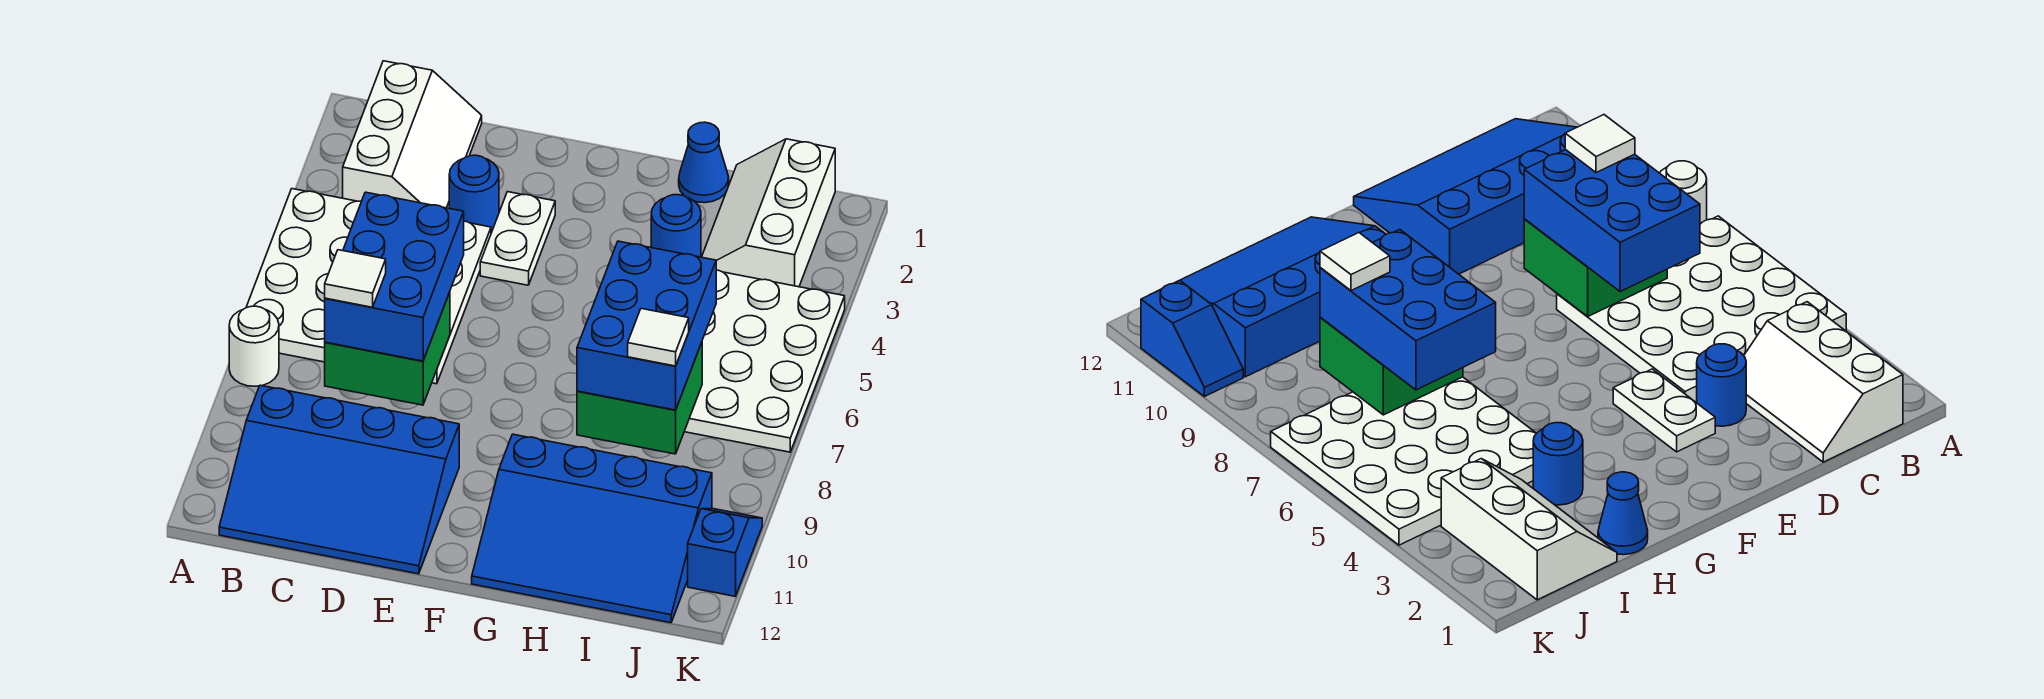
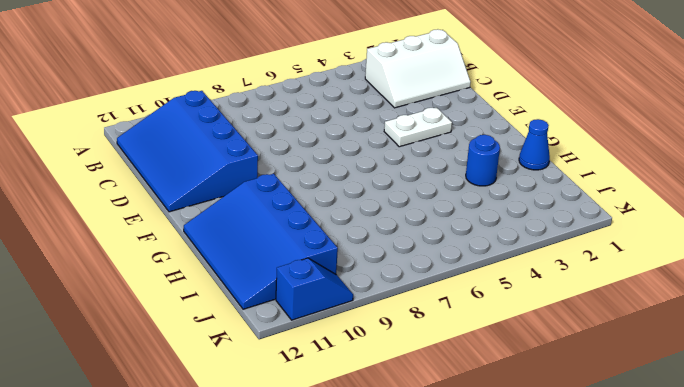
none -> white plate A4:D7 level 1
none -> white round brick A8 level 1
none -> blue round brick D3 level 1

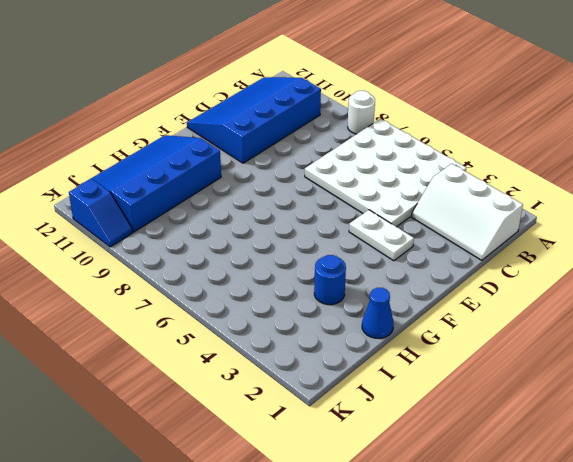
none -> blue round brick D3 level 1
none -> white plate H4:K7 level 1
none -> white slope I1:J3 level 1 top J

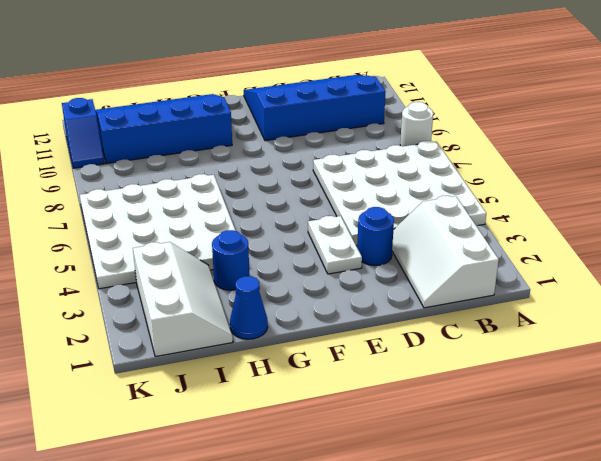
none -> green brick C7:D8 level 2
none -> green brick H7:I8 level 2
none -> blue brick C6:D8 level 3

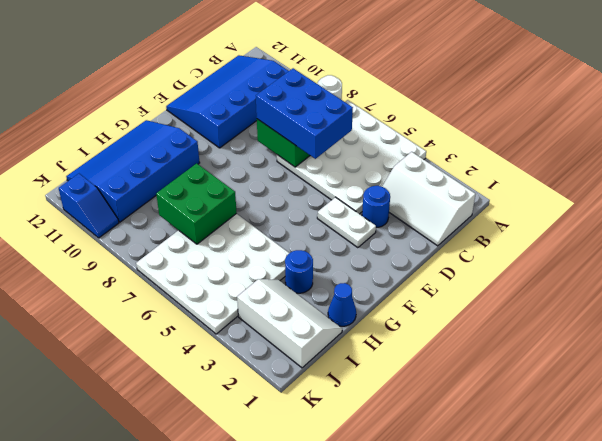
none -> blue brick H6:I8 level 3
none -> white tile C8 level 4
none -> white tile I8 level 4

